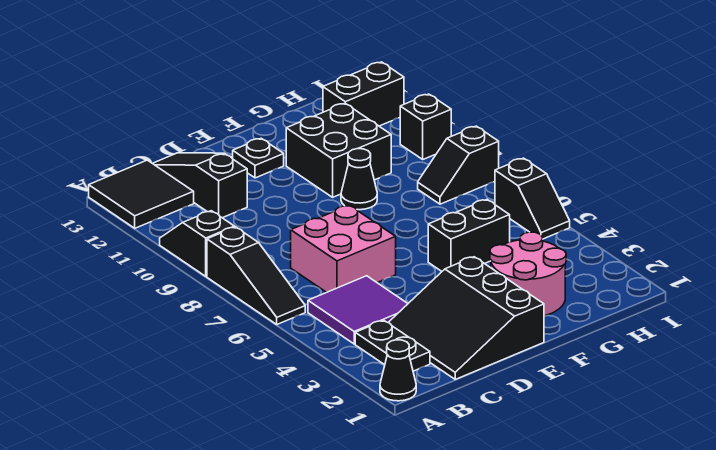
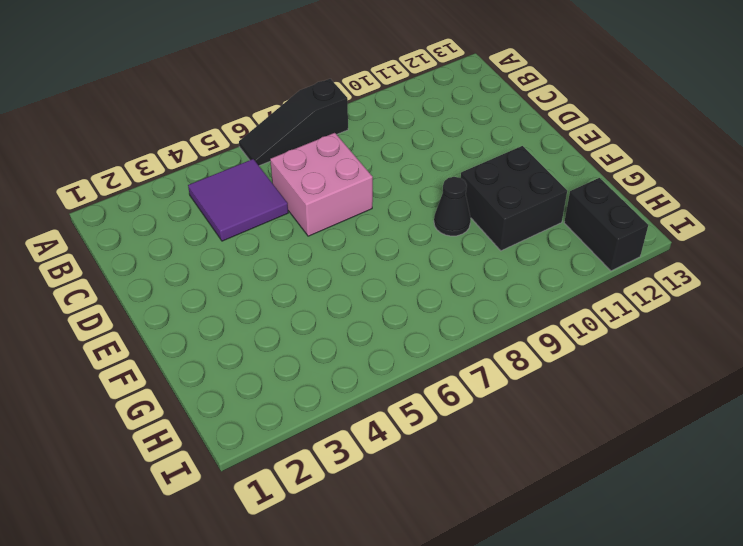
none -> black cone A1 level 1
none -> black slope A9:A10 level 1 top 9
none -> black tile A12:B13 level 1

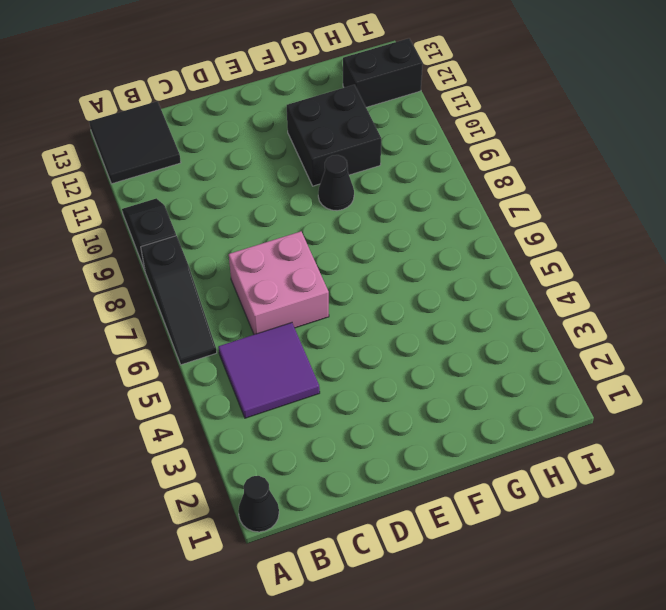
none -> black plate B2:B3 level 1
none -> black slope C1:E3 level 1 top E
none -> black slope C11:C13 level 1 top 11

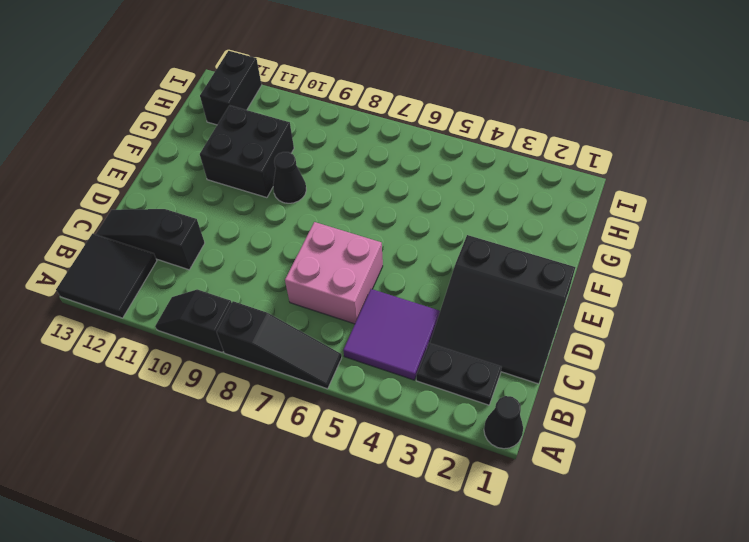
none -> black plate E12 level 1
none -> pink round brick F2:G3 level 1
none -> black brick F5:G5 level 1

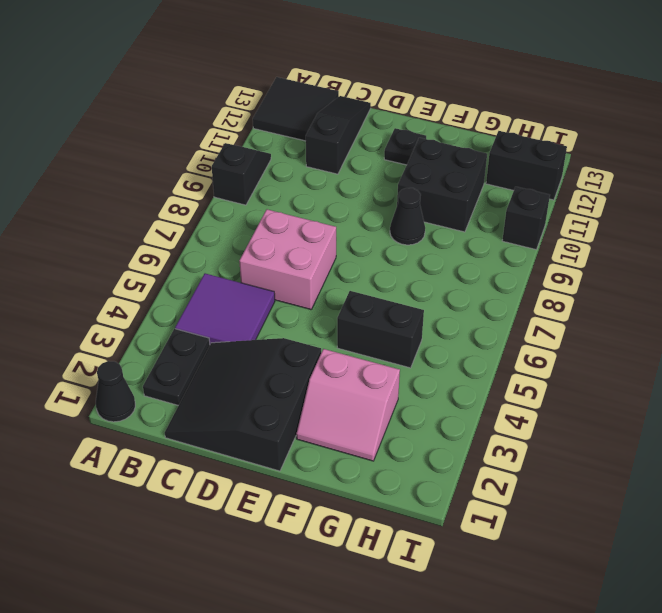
pink slope F2:G3 level 1 top 3 -> pink round brick F2:G3 level 1
none -> black slope A6:A8 level 1 top 8
none -> black slope H8:I8 level 1 top I
none -> black slope I5:I6 level 1 top 6

